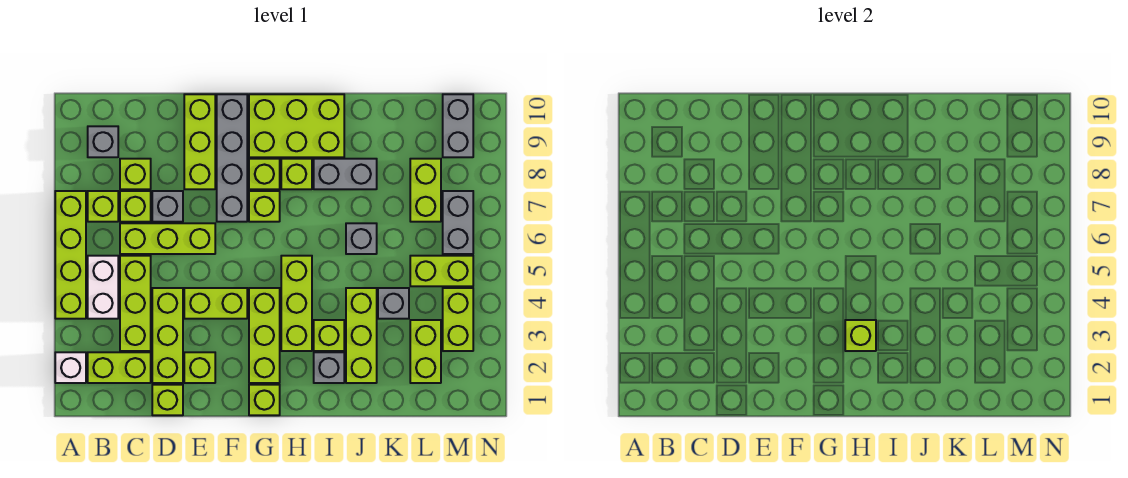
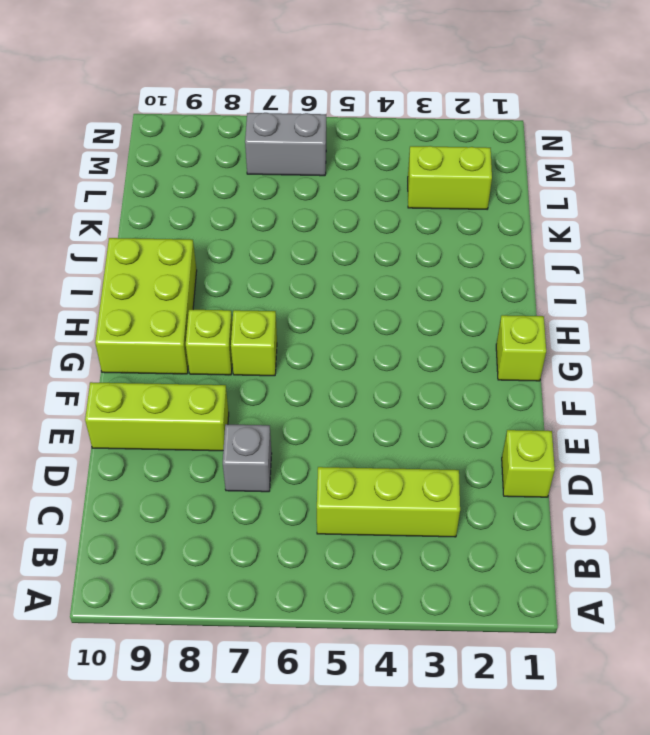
none -> white brick A2 level 1
none -> lime brick A4:A7 level 1
none -> lime brick B2:C2 level 1
none -> white brick B4:B5 level 1

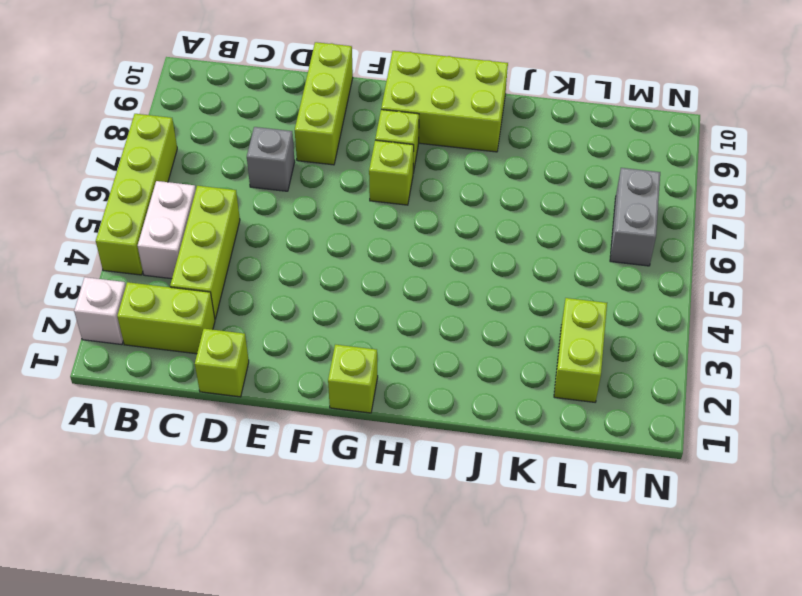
none -> lime brick B7 level 1
none -> grey brick B9 level 1
none -> lime brick C6:E6 level 1
none -> lime brick C7 level 1

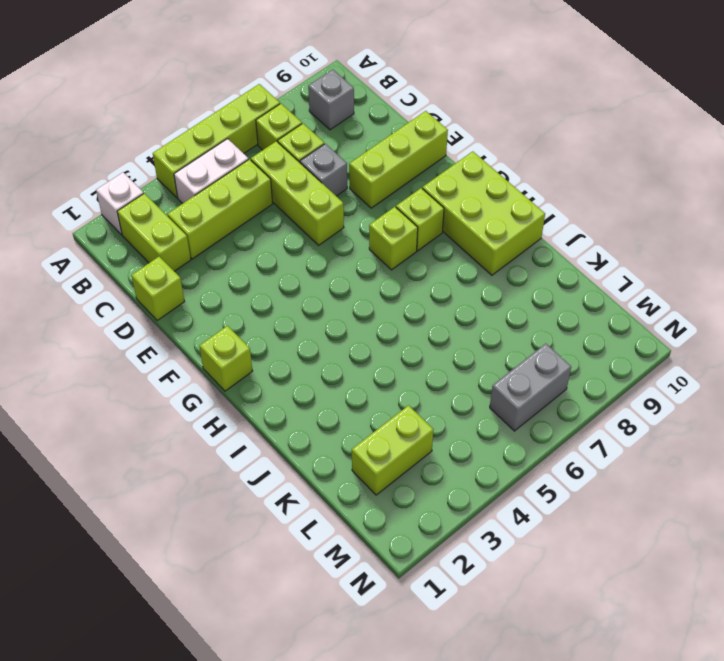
none -> lime brick C8 level 1
none -> lime brick D2:D4 level 1
none -> lime brick E2 level 1
none -> lime brick E4:F4 level 1

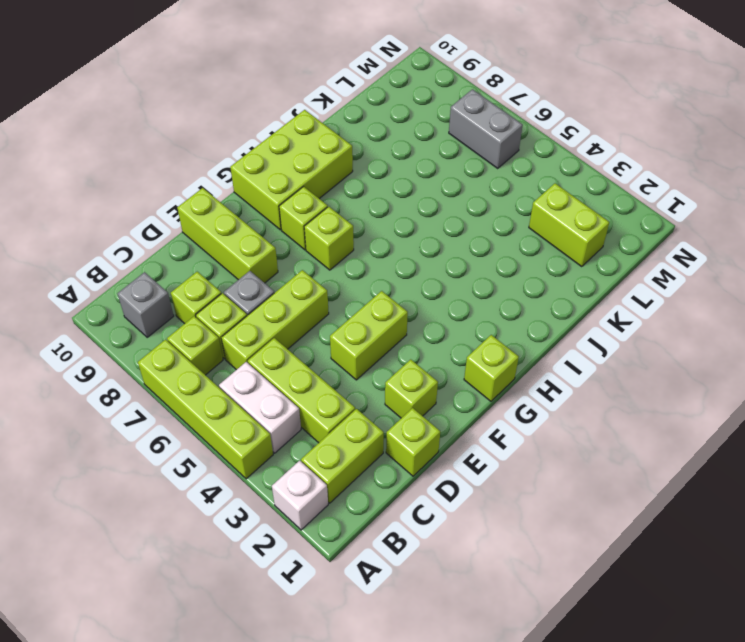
none -> lime brick D2:D4 level 1
none -> grey brick F7:F10 level 1
none -> lime brick G2:G4 level 1
none -> lime brick H3:H5 level 1

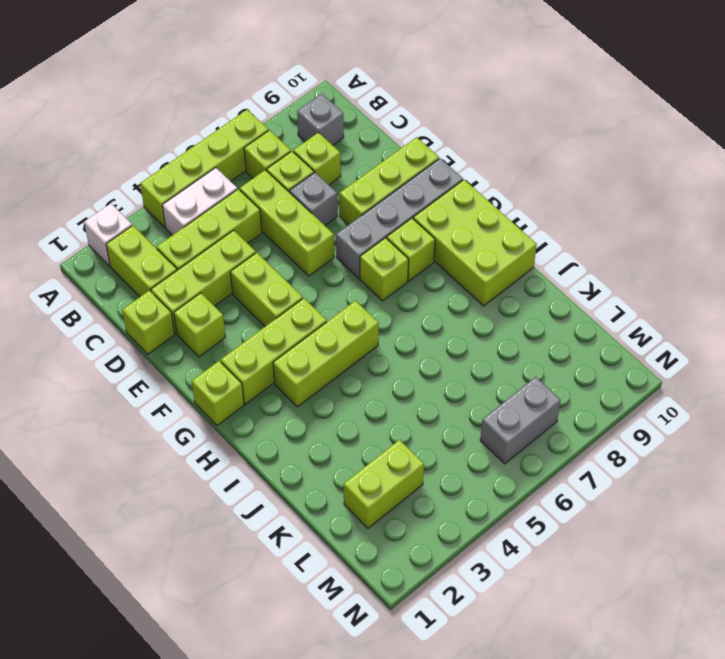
none -> lime brick H8 level 1
none -> grey brick I2 level 1
none -> lime brick I3 level 1
none -> grey brick I8:J8 level 1

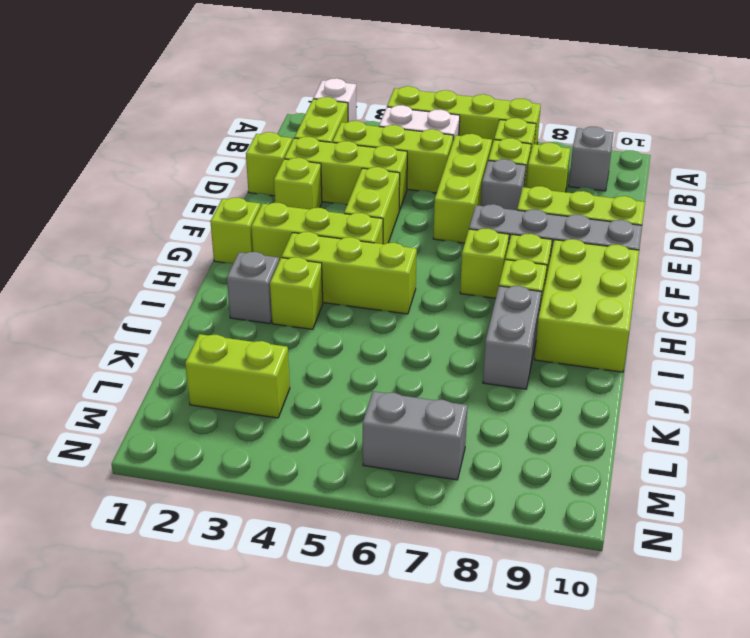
none -> lime brick J2:J4 level 1
none -> grey brick J6 level 1
none -> grey brick K4 level 1
none -> lime brick L5:M5 level 1

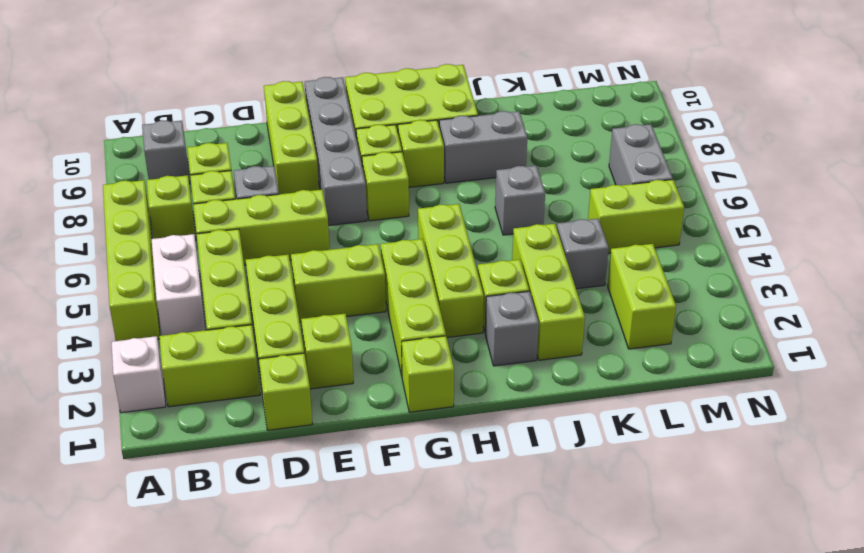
none -> lime brick L7:L8 level 1
none -> lime brick M3:M4 level 1
none -> grey brick M9:M10 level 1
none -> lime brick H3 level 2

